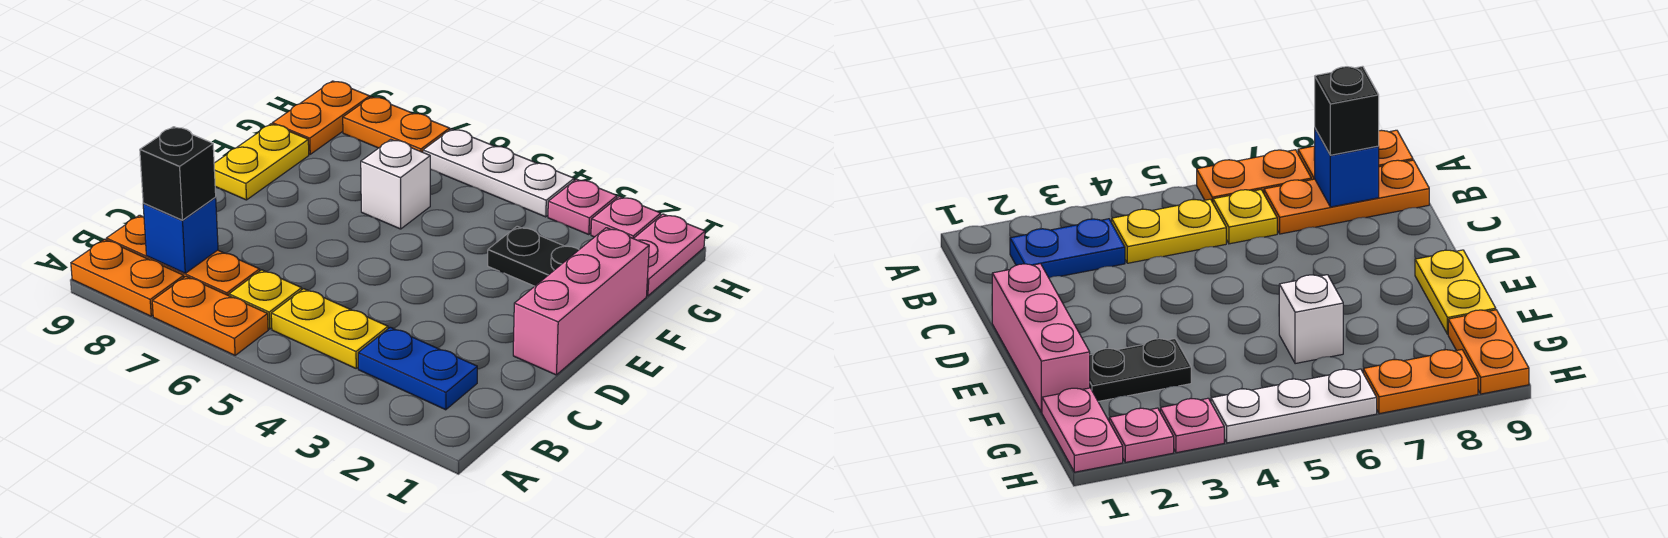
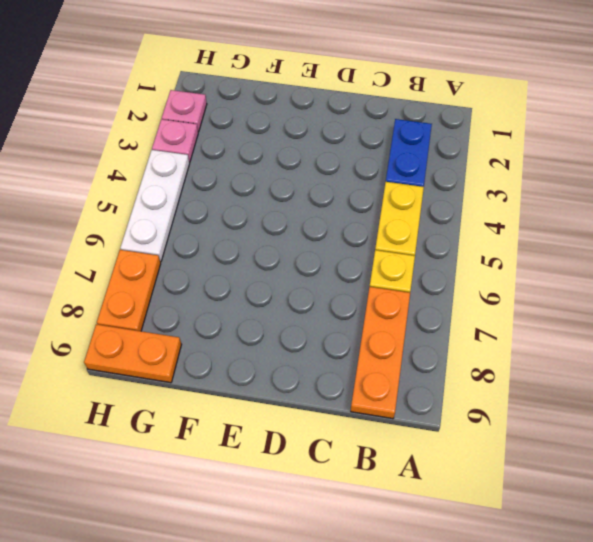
none -> orange plate A6:A7 level 1
none -> orange plate A8:A9 level 1
none -> pink brick D1:F1 level 1

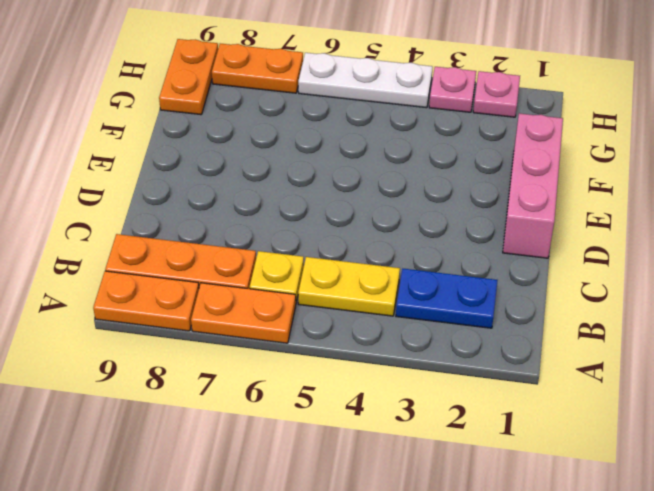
none -> yellow plate E9:F9 level 1
none -> black plate F2:F3 level 1
none -> white brick F6 level 1

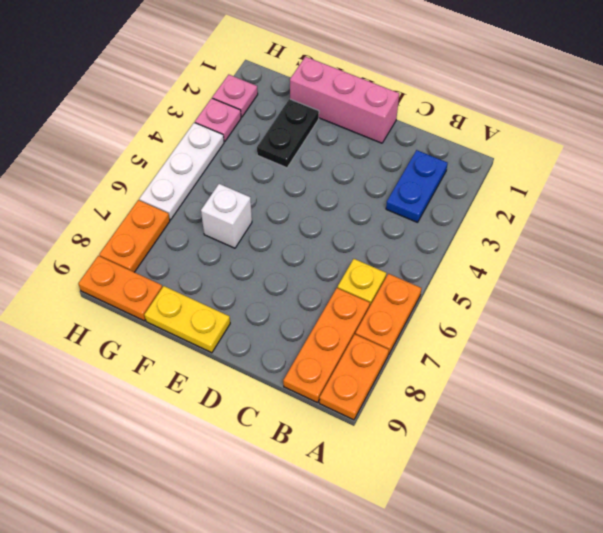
none -> yellow plate B4:B5 level 1
none -> pink plate G1:H1 level 1
none -> blue brick B8 level 2

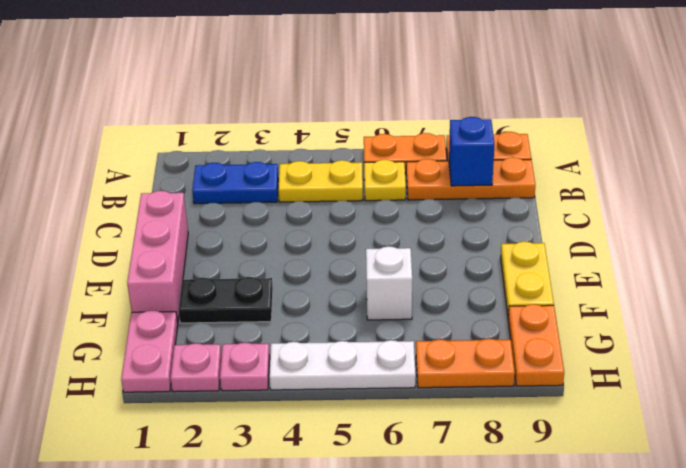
none -> black brick B8 level 3

